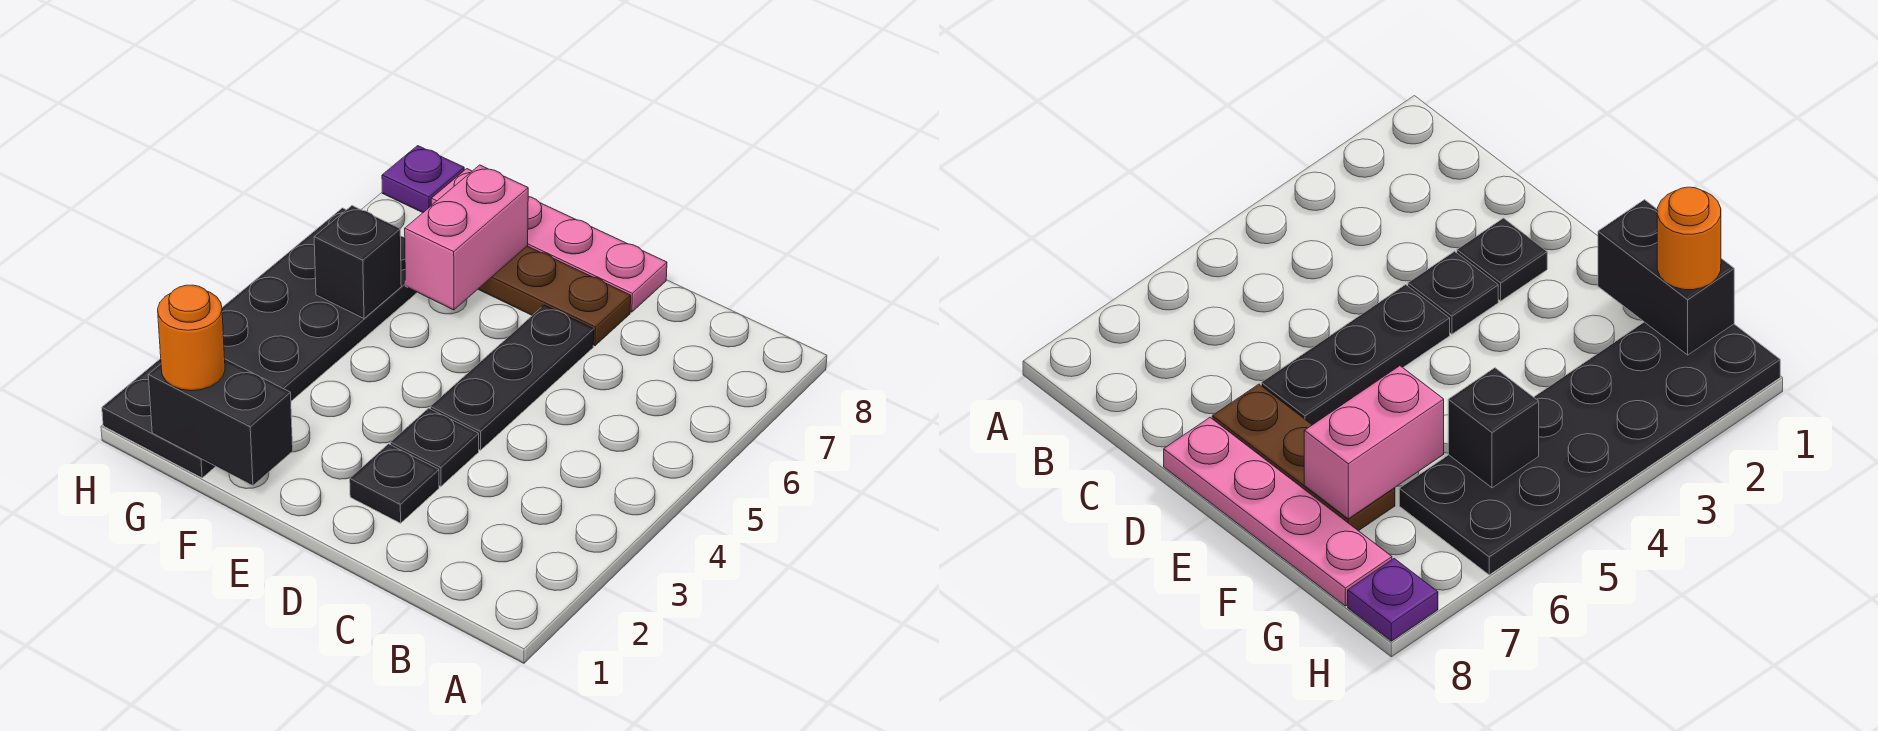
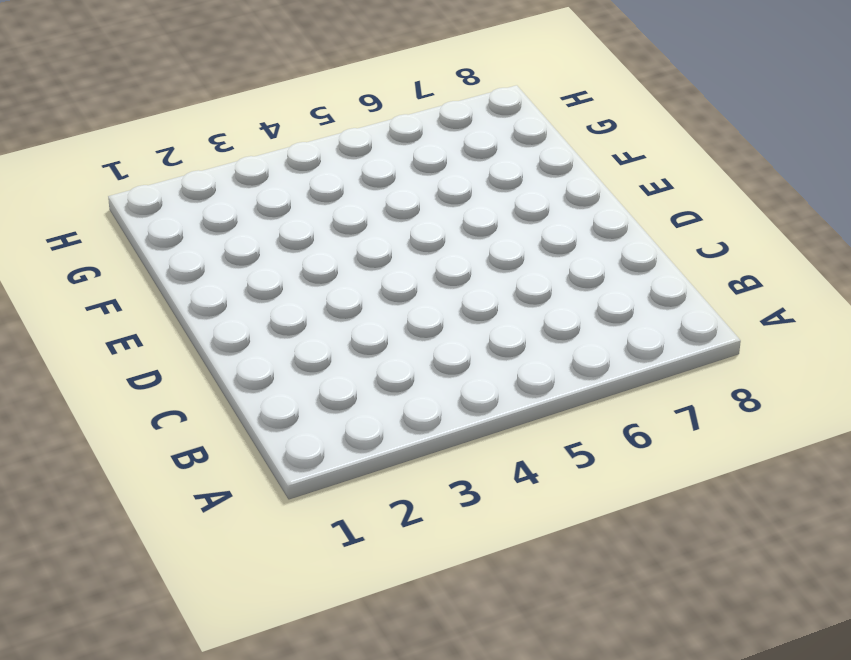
none -> black plate D2 level 1
none -> black plate D3 level 1

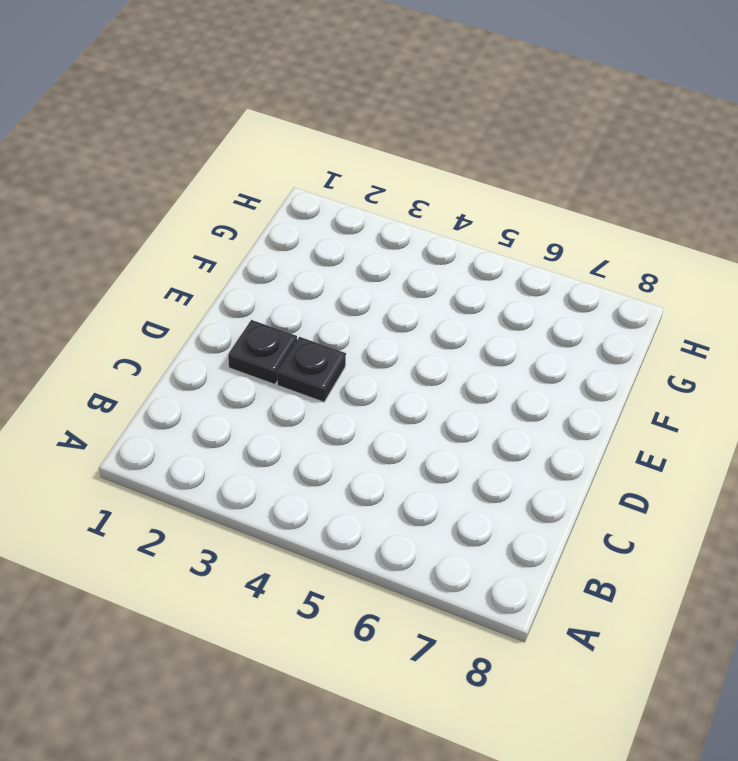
none -> black plate D4:D6 level 1
none -> brown plate D7:F7 level 1

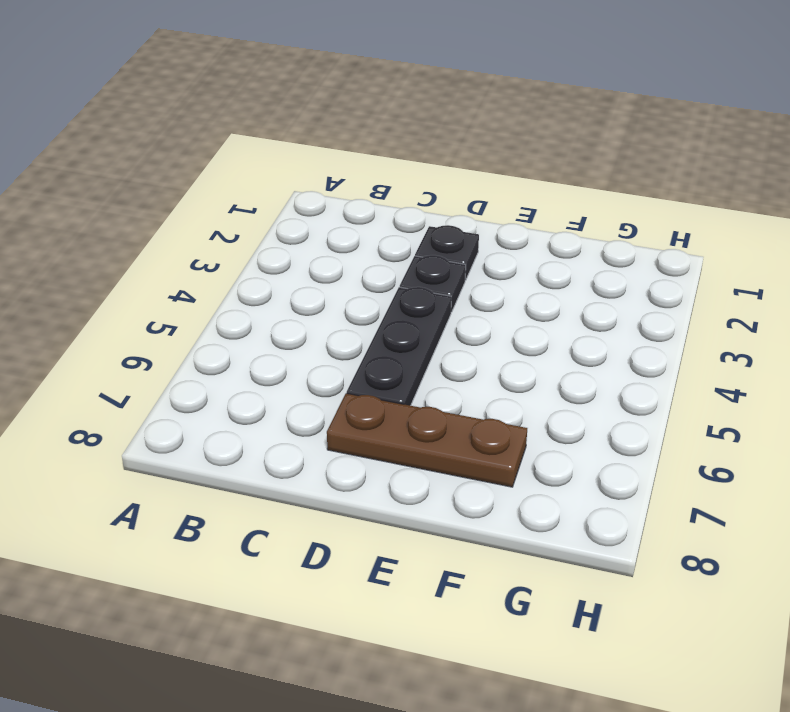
none -> pink plate D8:G8 level 1
none -> black plate G1:H6 level 1

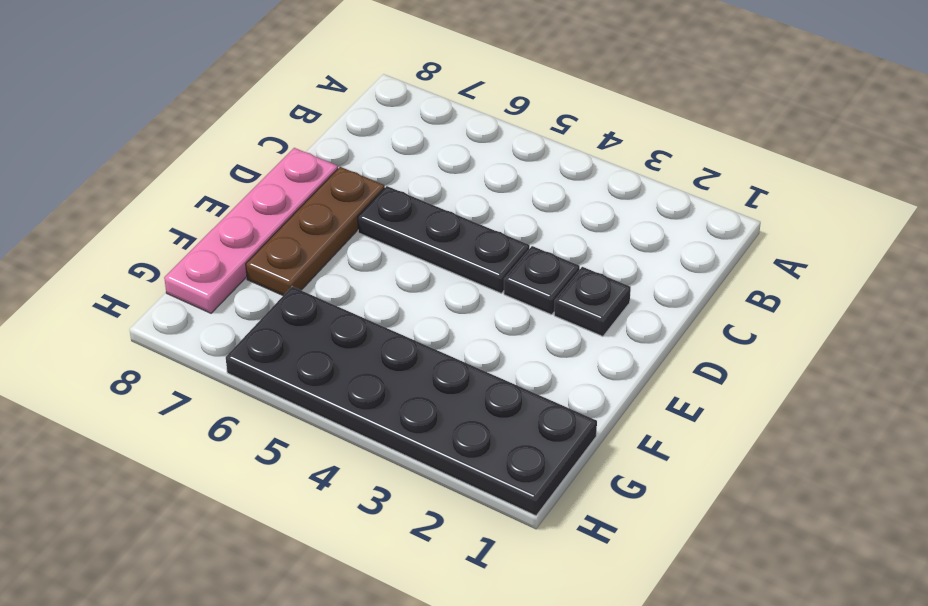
none -> purple plate H8 level 1
none -> black brick F1:G1 level 2

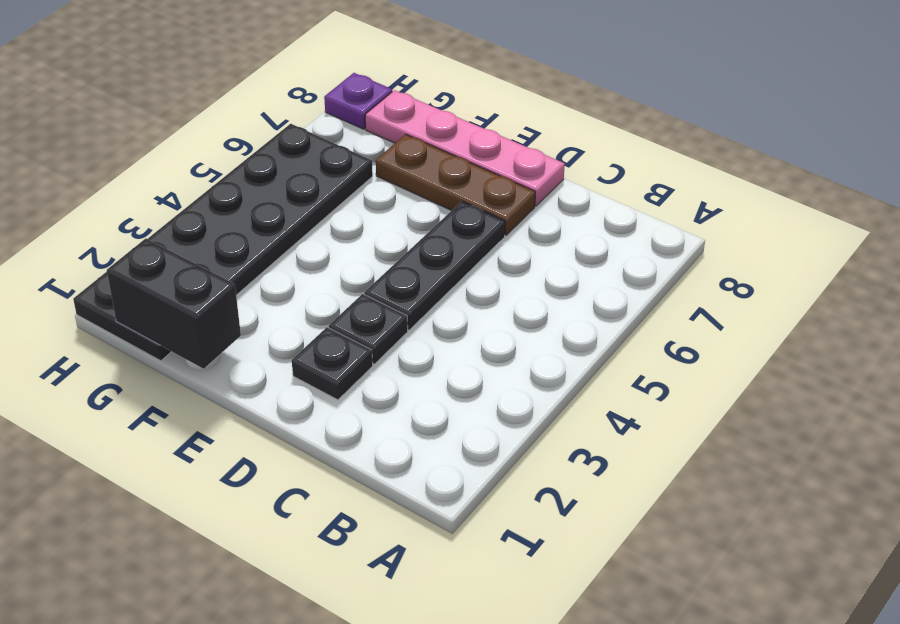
none -> pink brick F6:F7 level 2
none -> black brick G5 level 2

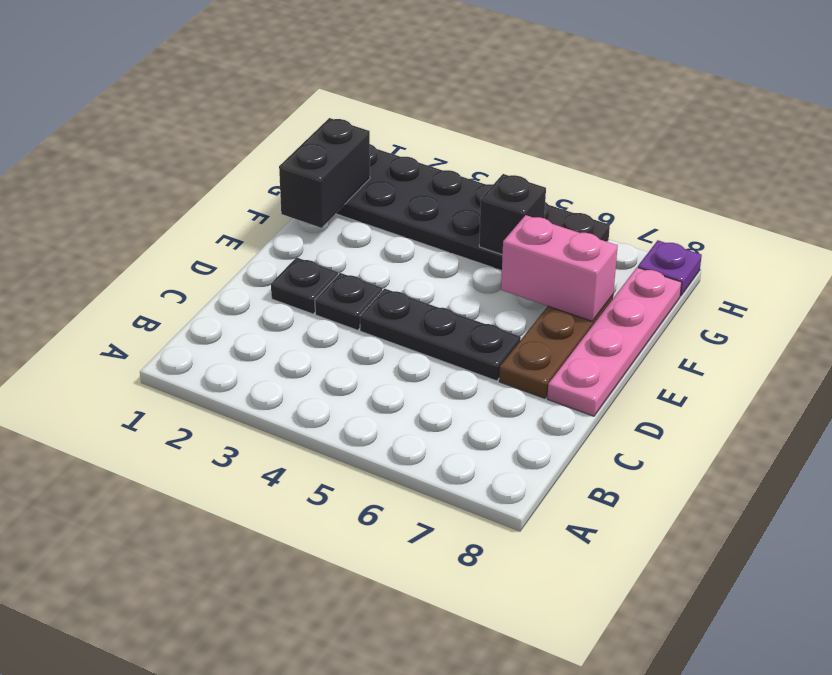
none -> orange round brick G1 level 3

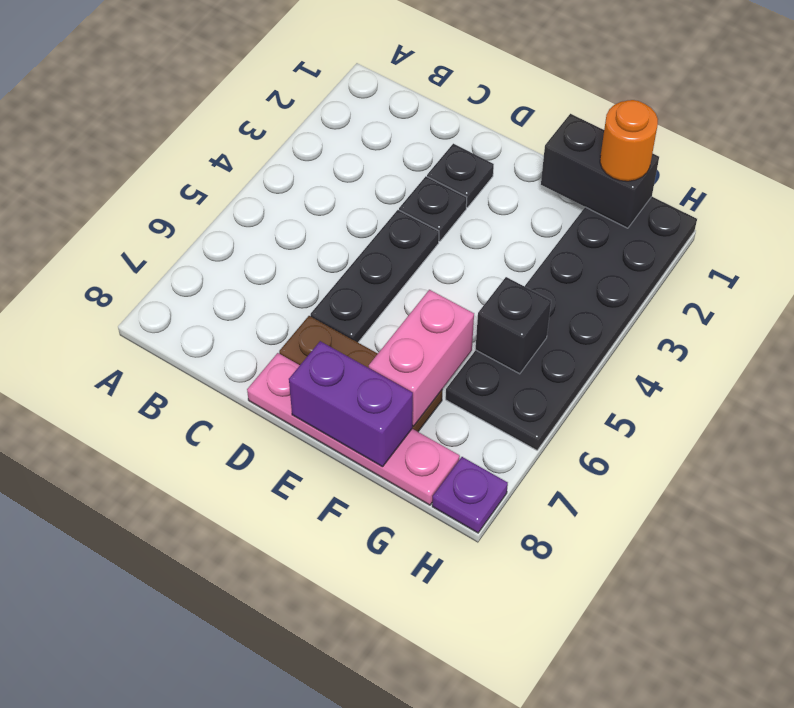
purple brick E8:F8 level 2 -> none

